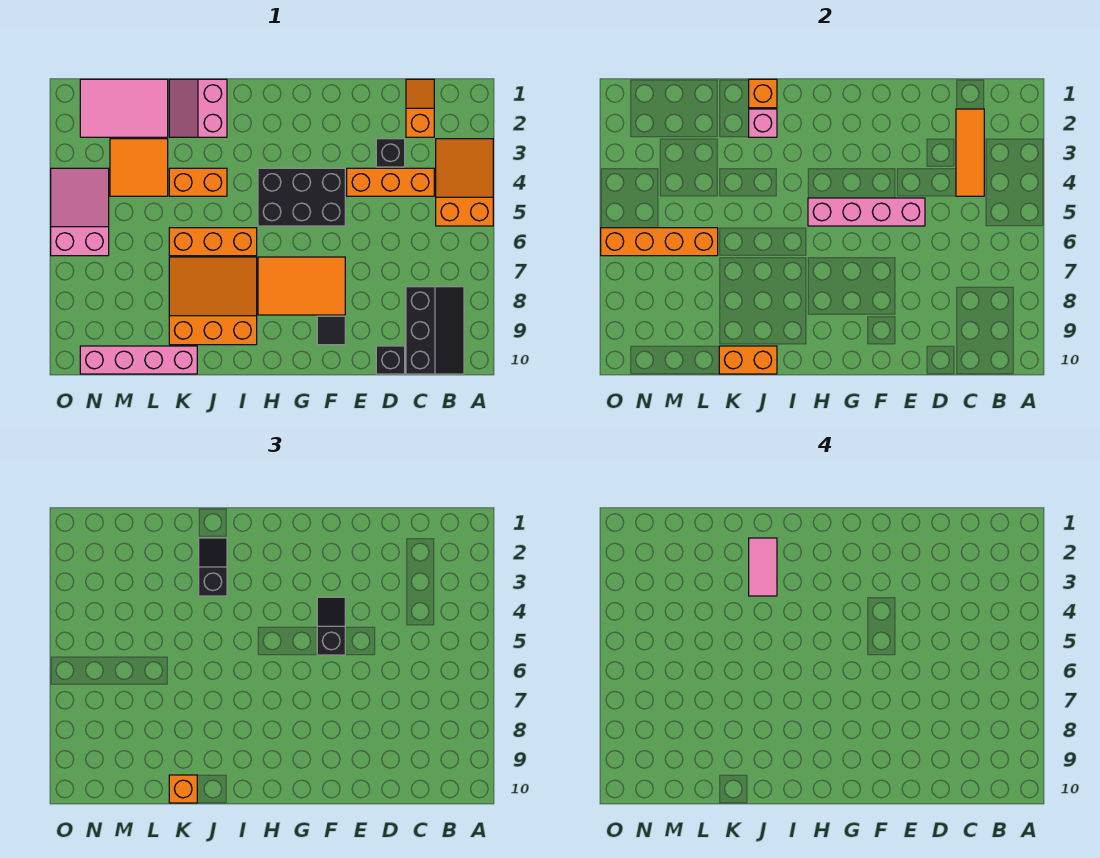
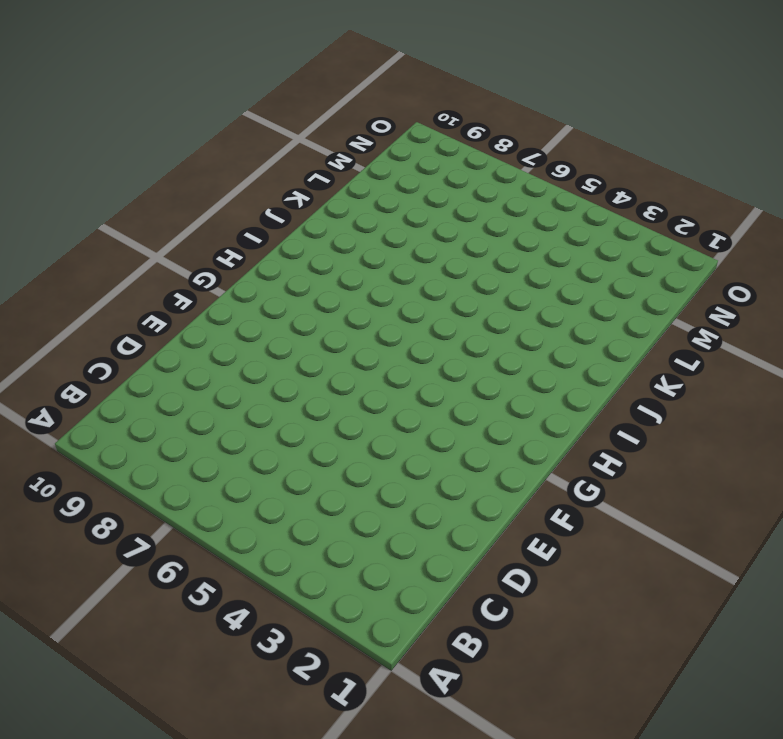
none -> orange slope A3:B5 level 1 top 5
none -> black slope B8:C10 level 1 top C
none -> orange slope C1:C2 level 1 top 2

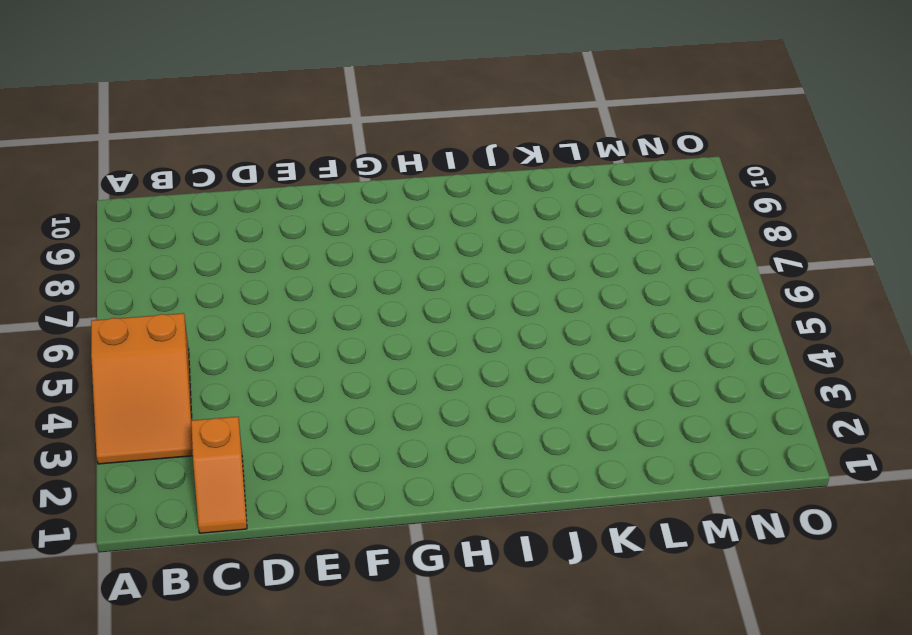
none -> black slope B8:C10 level 1 top C
none -> orange brick C4:E4 level 1
none -> black brick D3 level 1

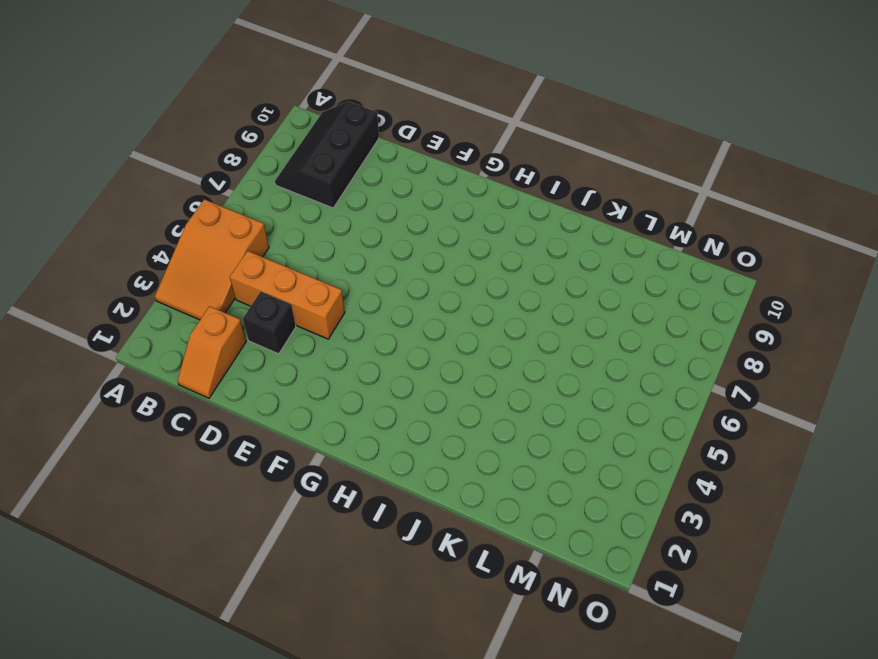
none -> black brick D10 level 1
none -> black brick F4:H5 level 1
none -> orange tile F7:H8 level 1

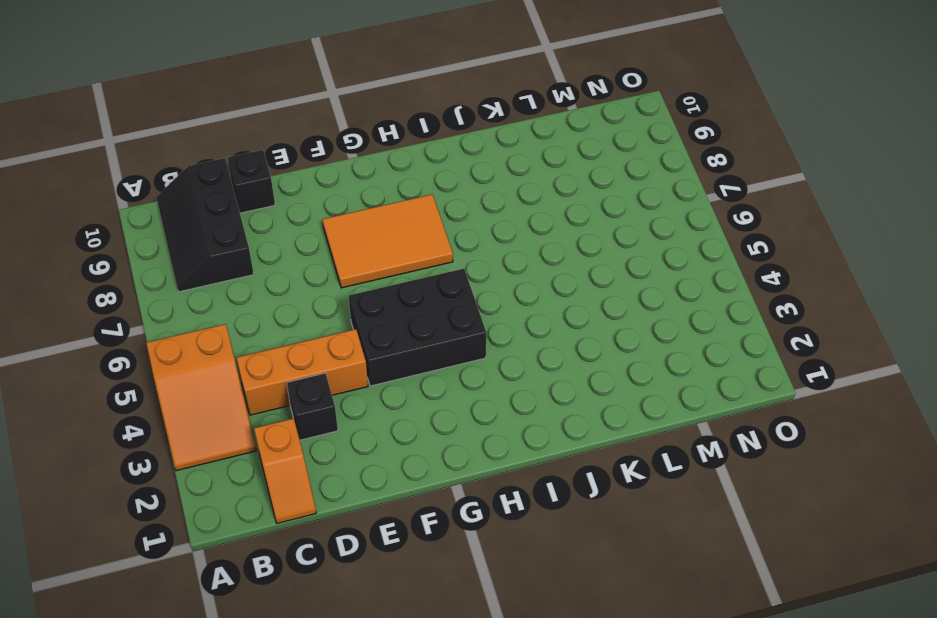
none -> black tile F9 level 1
none -> orange brick I6:K6 level 1
none -> orange slope I7:K9 level 1 top 9

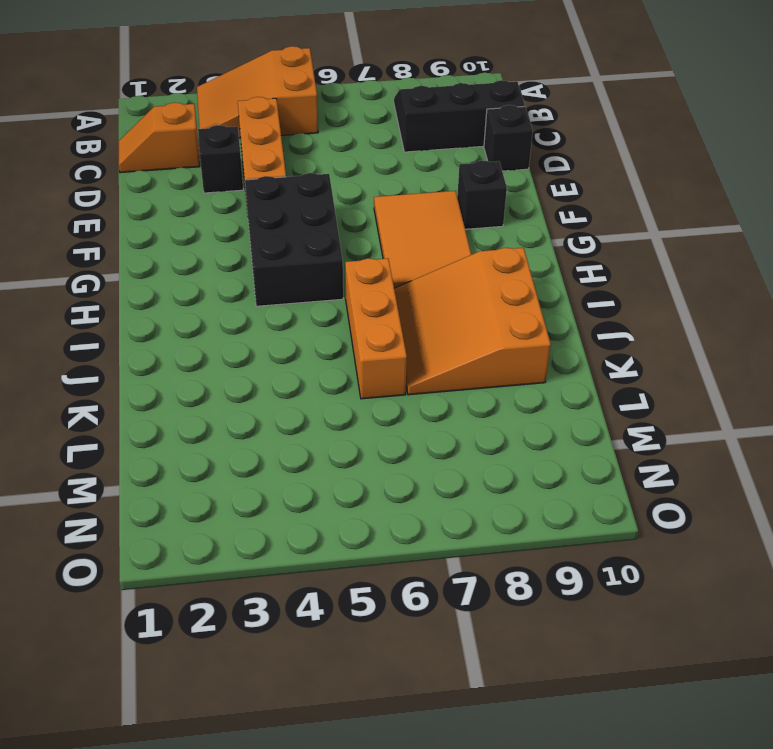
black brick F9 level 1 -> black tile F9 level 1
none -> pink slope J1:K2 level 1 top J
none -> orange brick J4:K4 level 1
none -> pink brick K10:N10 level 1

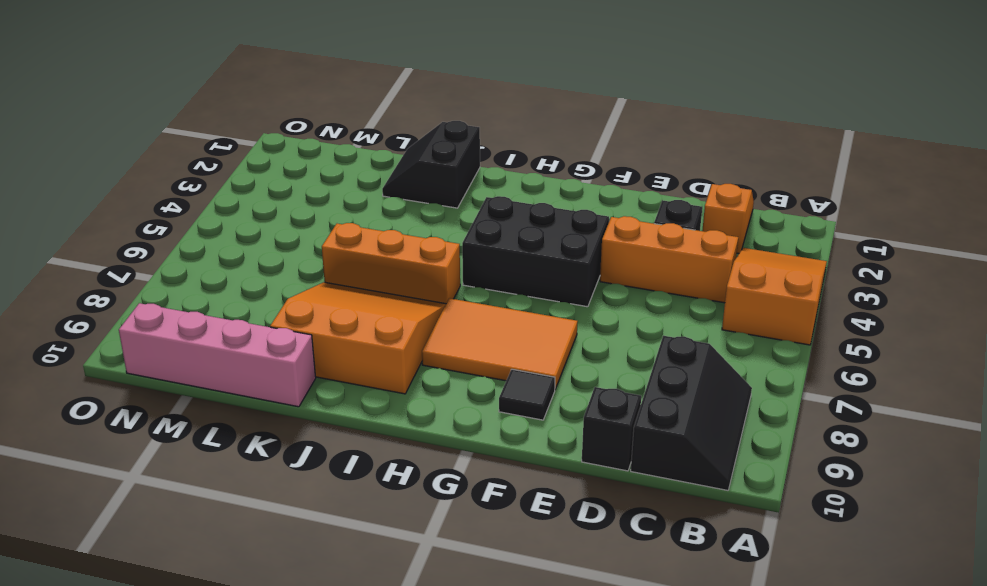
black slope J1:K2 level 1 top J -> pink slope J1:K2 level 1 top J
none -> orange brick J4:K4 level 1
none -> pink tile L1:N2 level 1
none -> orange tile L3:M4 level 1

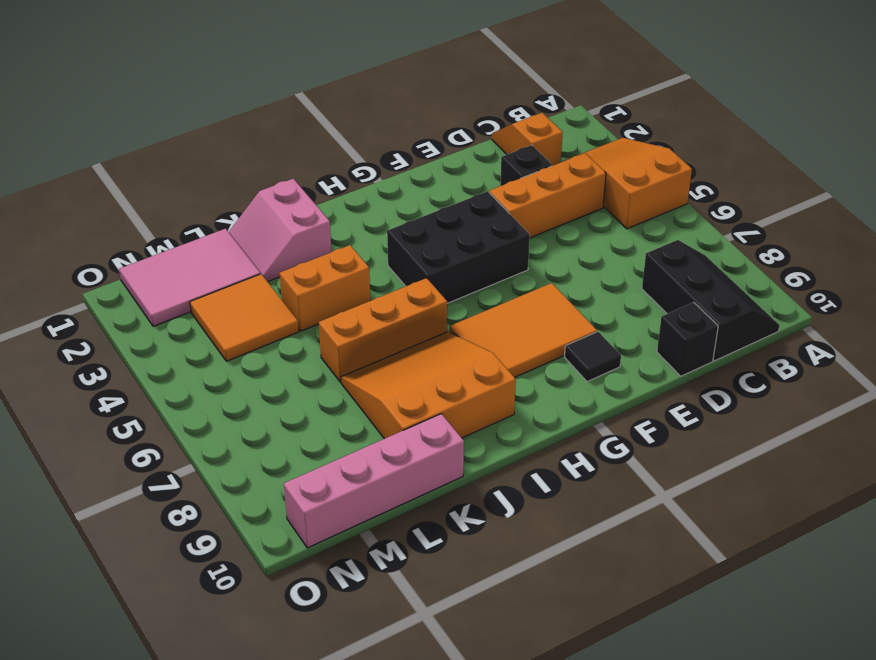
none -> pink slope N4:O6 level 1 top 6
none -> orange tile C2:C4 level 2
none -> pink brick E5:H5 level 2

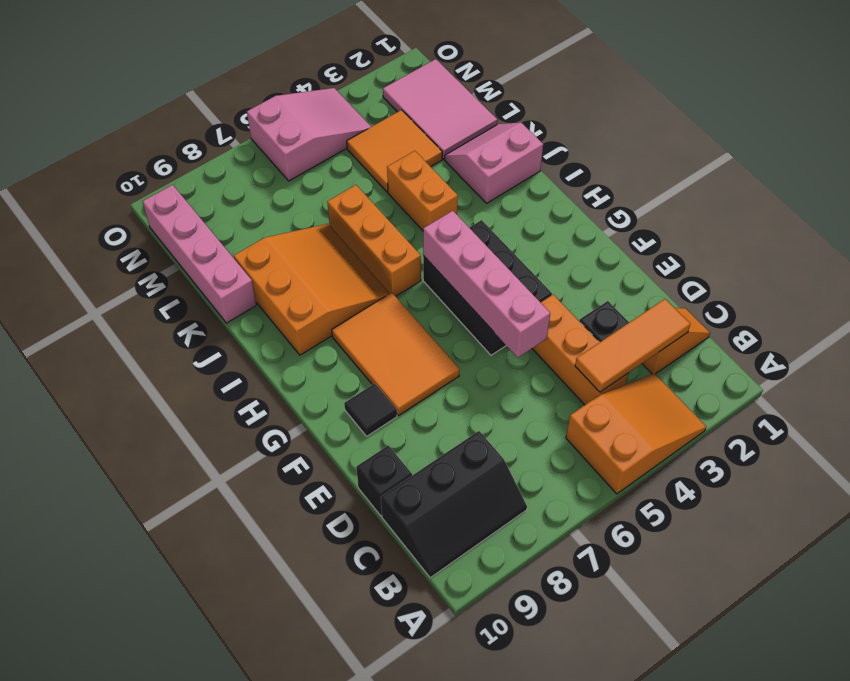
none -> orange brick J1 level 2
none -> pink brick J2 level 2
none -> orange brick J10:K10 level 2

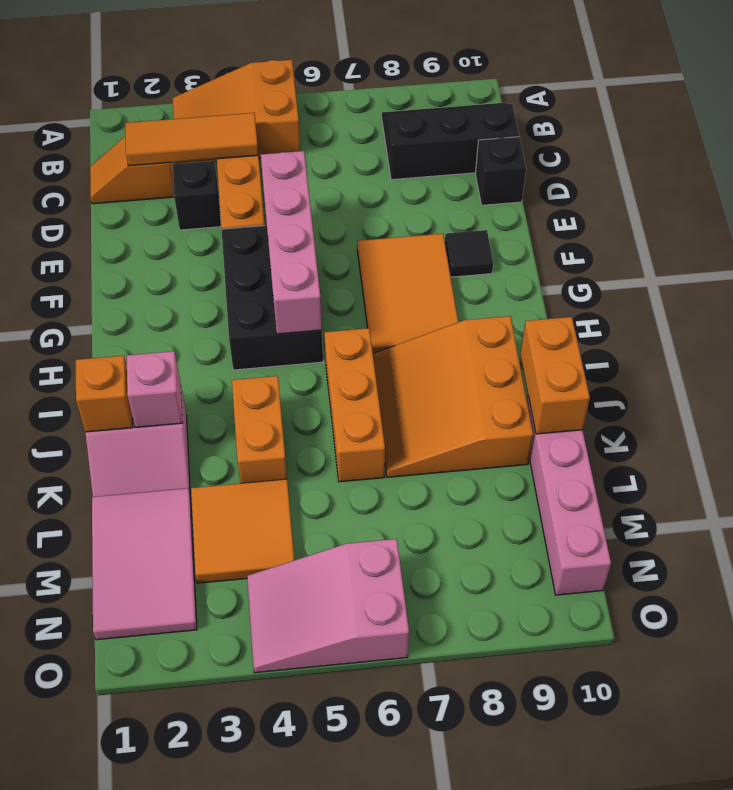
none -> orange brick L6:O6 level 2
none -> black slope F4:F5 level 3 top 5
none -> black slope J2:J3 level 3 top 3

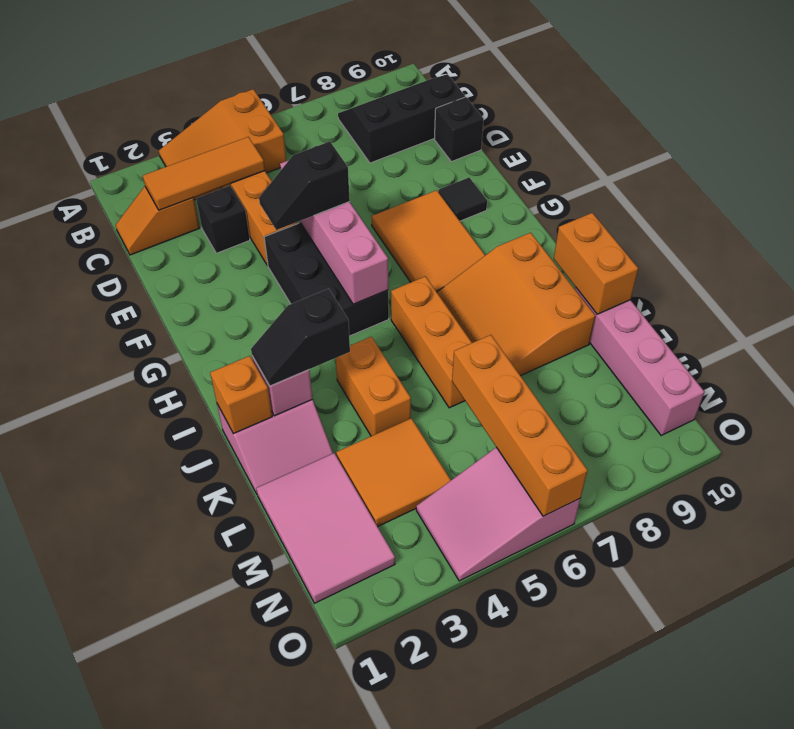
none -> orange brick K10 level 3
none -> pink tile J2:J3 level 4

